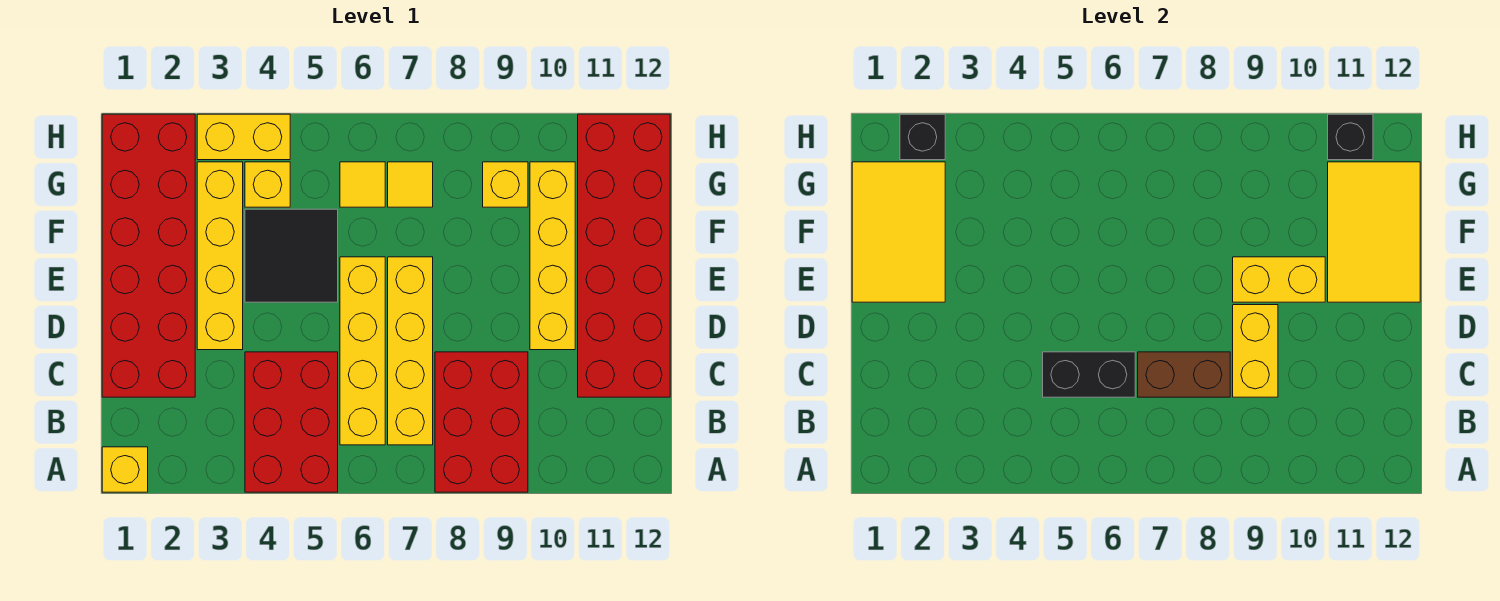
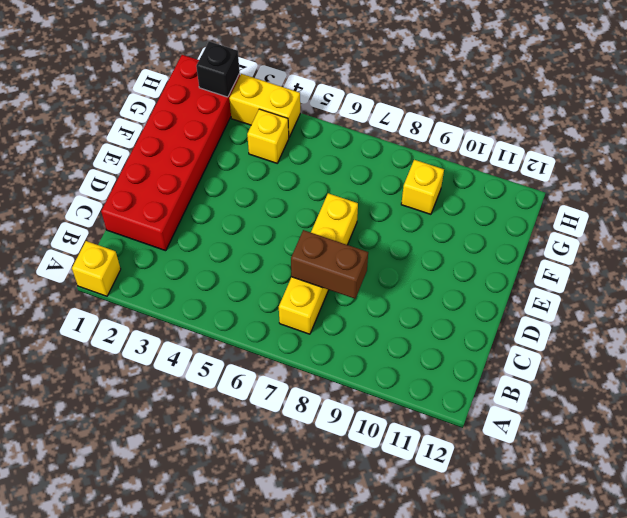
none -> red brick A4:C5 level 1
none -> red brick A8:C9 level 1
none -> yellow brick B6:E6 level 1

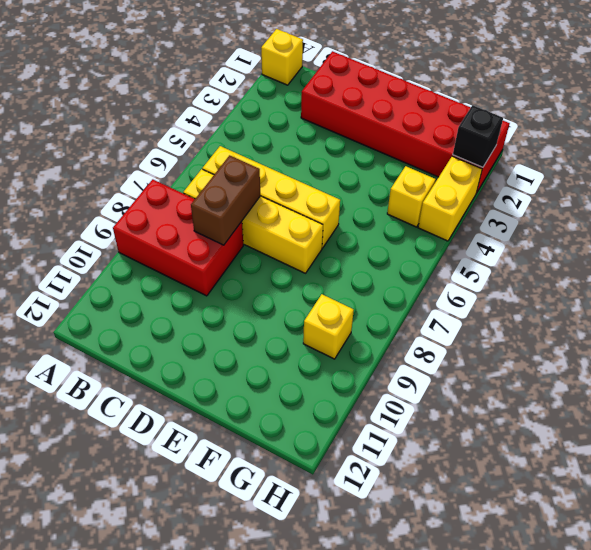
none -> red brick A4:C5 level 1
none -> red brick C11:H12 level 1
none -> yellow brick D3:G3 level 1

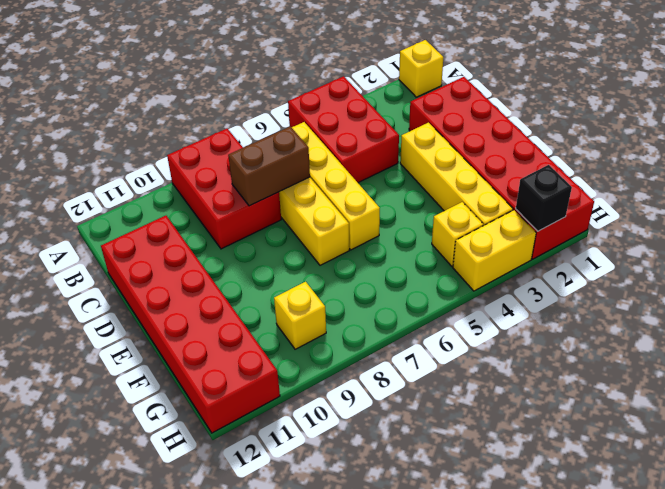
none -> yellow brick D10:G10 level 1
none -> black tile E4:F5 level 1
none -> yellow tile G6 level 1

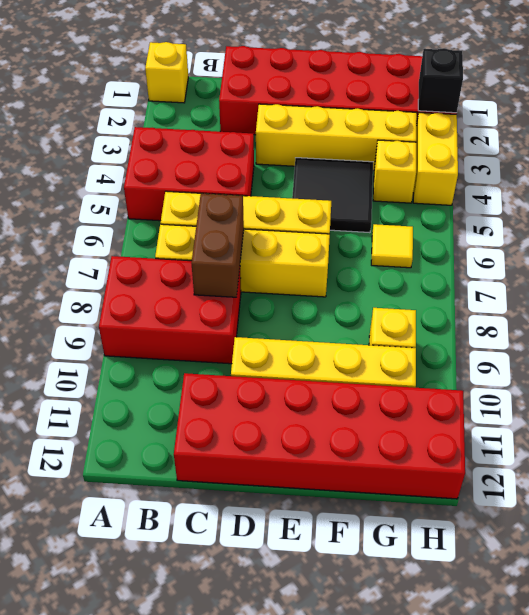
none -> yellow tile G7 level 1
none -> black brick C5:C6 level 2
none -> yellow brick C9:D9 level 2

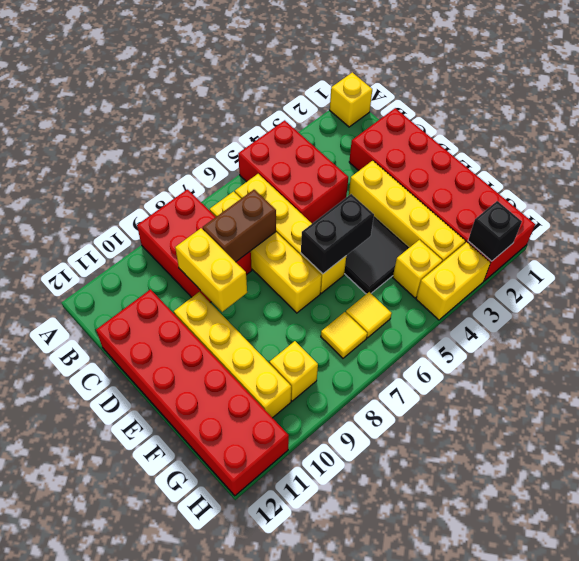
black brick E5:E6 level 2 -> black brick C5:C6 level 2
none -> yellow tile E1:G2 level 2
none -> yellow brick E9:E10 level 2
none -> yellow tile E11:G12 level 2

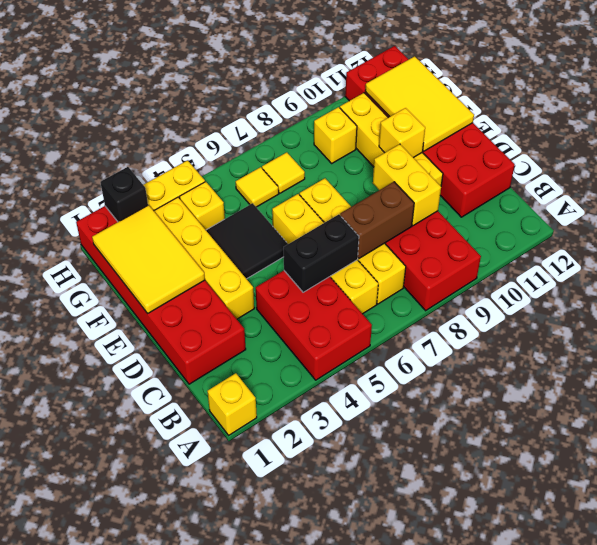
yellow brick E10 level 2 -> yellow brick E9:E10 level 2
none -> black brick H11 level 2

